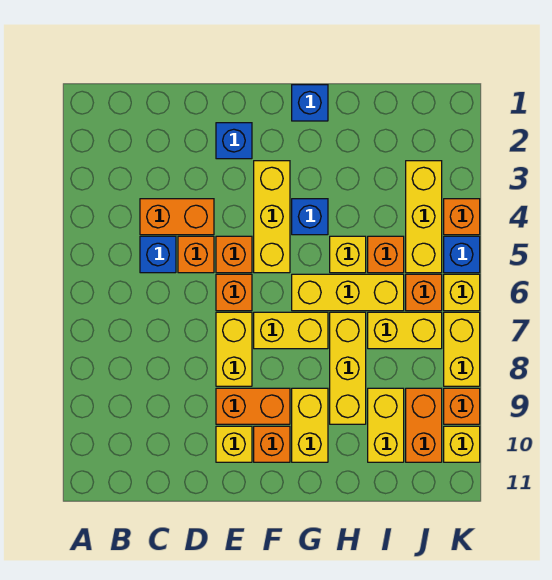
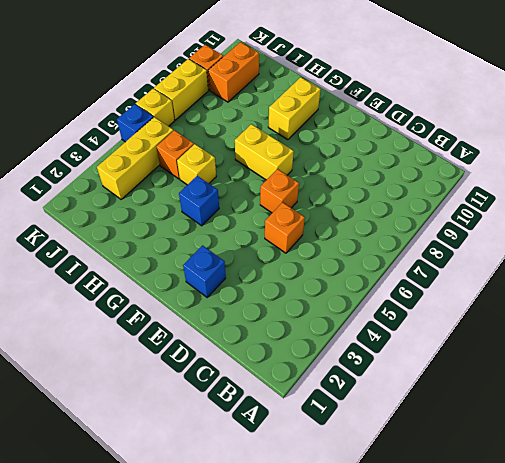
none -> orange brick C4:D4 level 1
none -> blue brick C5 level 1
none -> orange brick E5 level 1
none -> yellow brick E7:E8 level 1

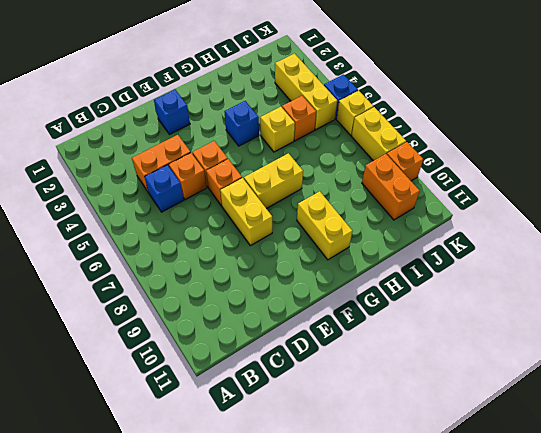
none -> orange brick E9:F9 level 1
none -> yellow brick E10 level 1
none -> yellow brick F3:F5 level 1
none -> orange brick F10 level 1

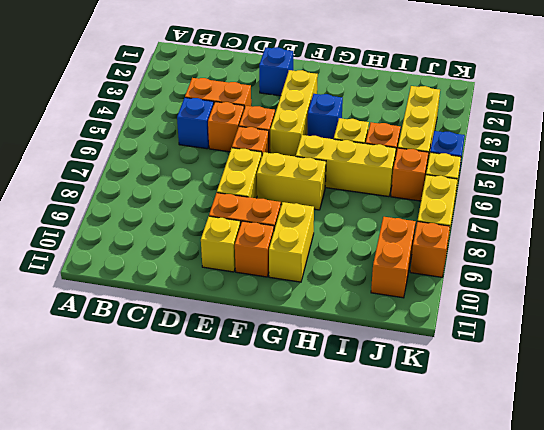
none -> blue brick G1 level 1
none -> yellow brick H7:H9 level 1
none -> yellow brick I7:J7 level 1
none -> yellow brick I9:I10 level 1

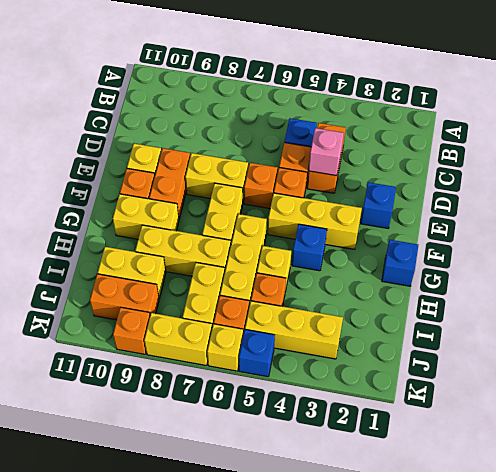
pink brick D4 level 2 -> none
none -> orange brick K4 level 1
none -> yellow brick K10 level 1

